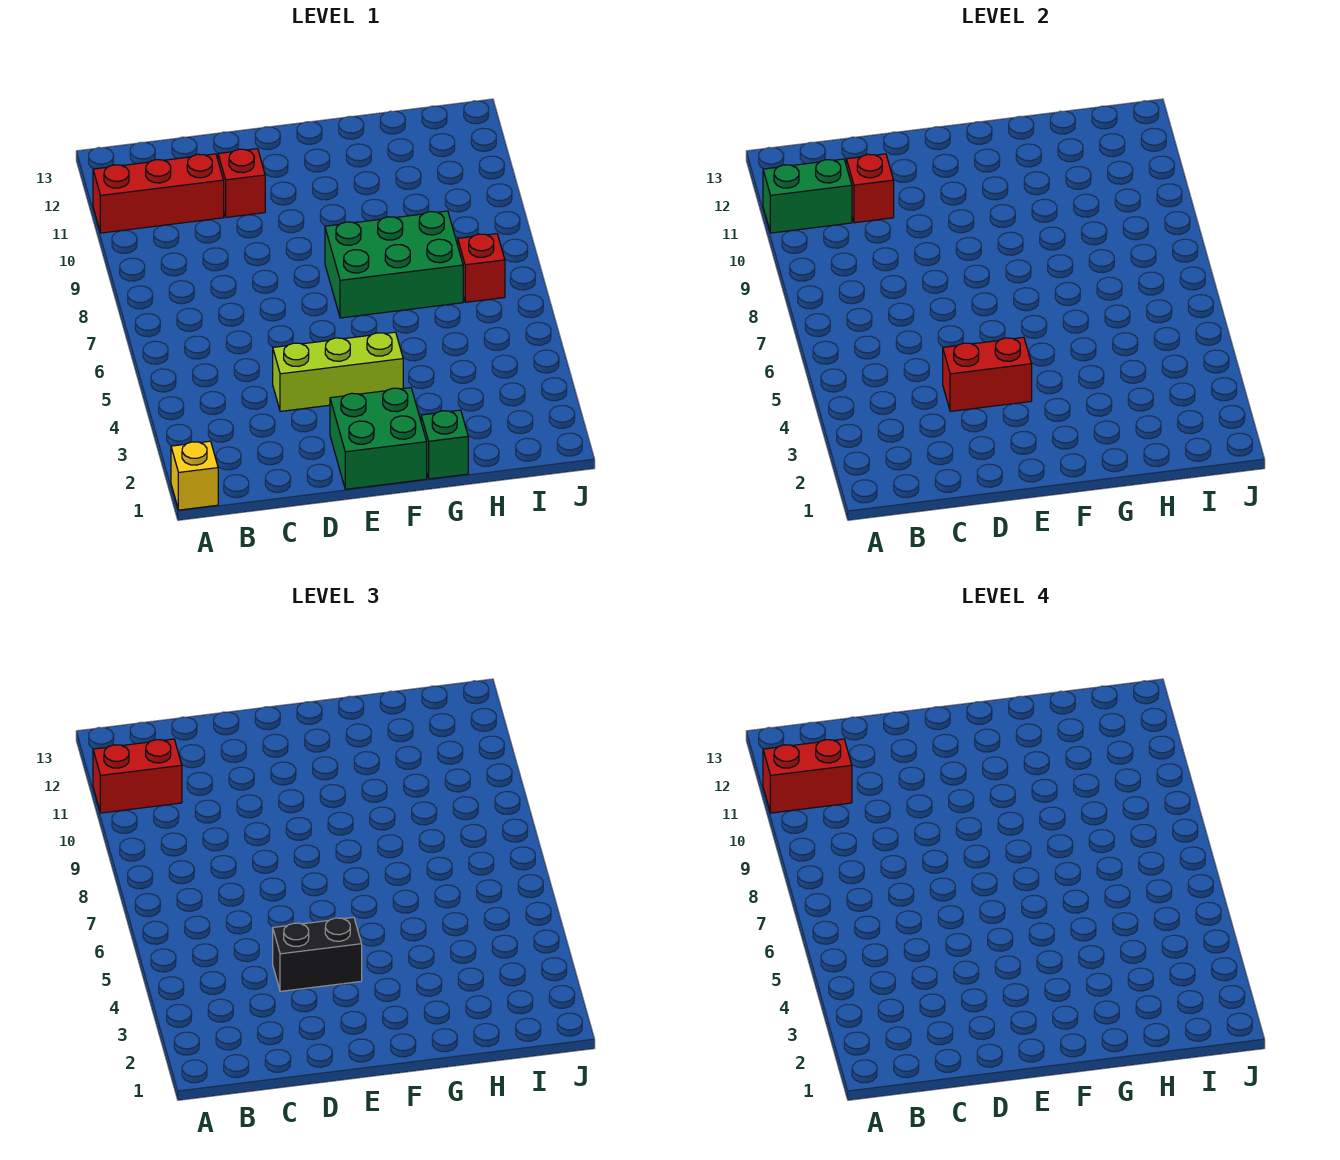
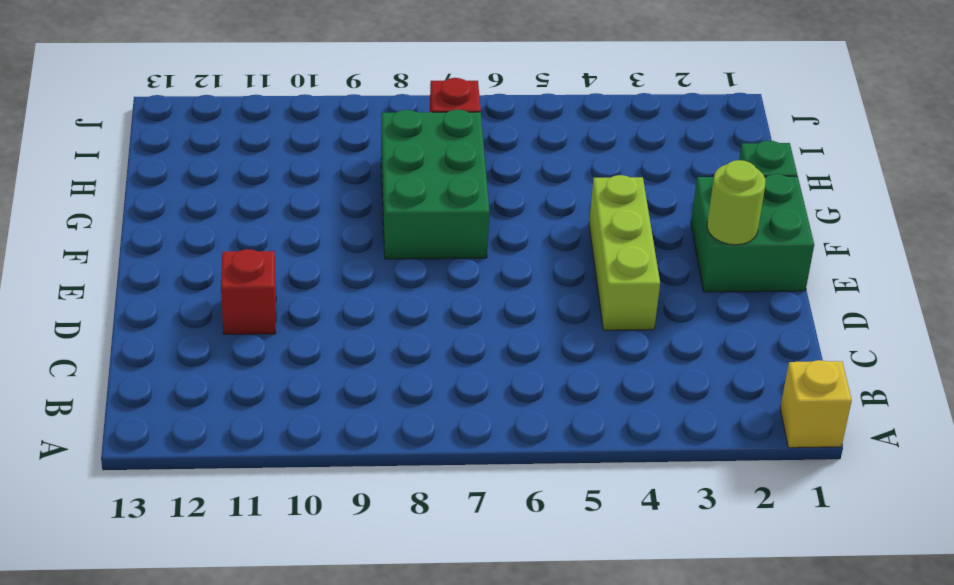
lime round brick E2 level 2 -> none
none -> red brick A11:C11 level 1
none -> green brick A11:B11 level 2
none -> red brick C11 level 2

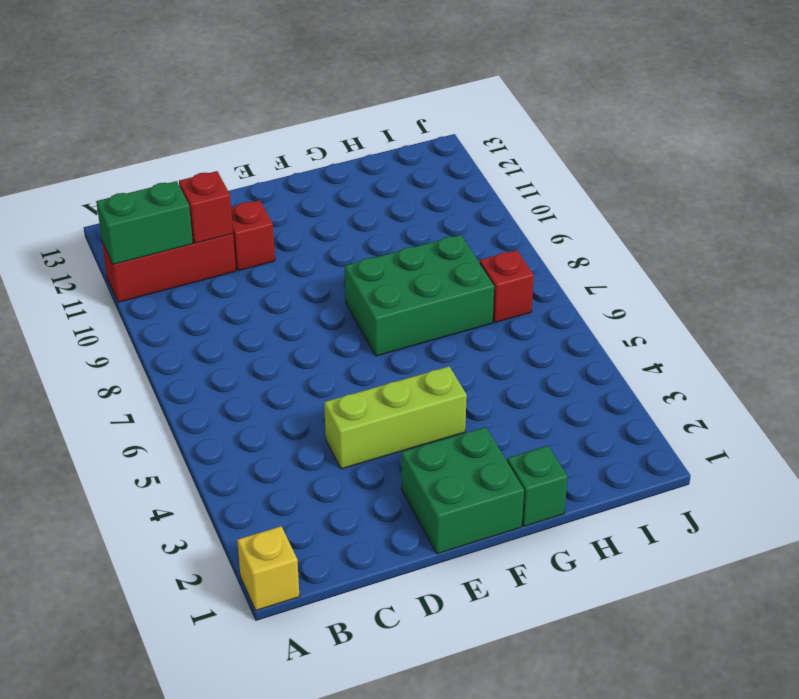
none -> red brick D4:E4 level 2
none -> red brick A11:B11 level 3
none -> black brick D4:E4 level 3

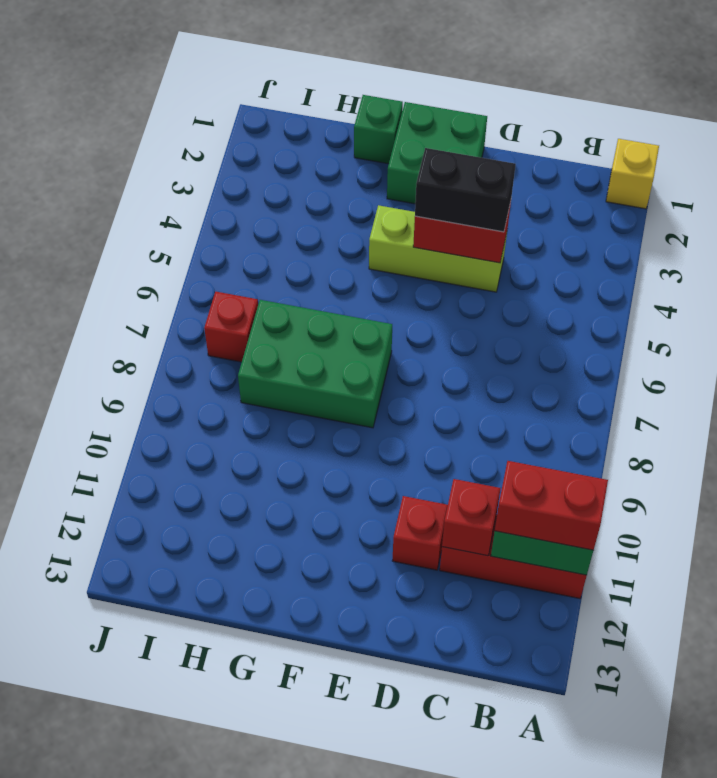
none -> red brick A11:B11 level 4

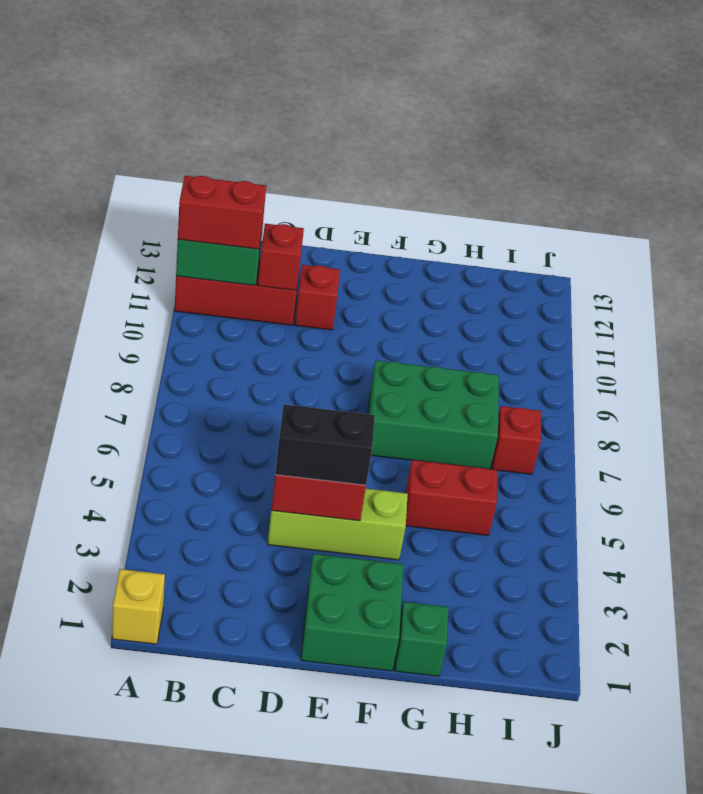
red brick G5:H5 level 1 -> red brick A11:B11 level 4

